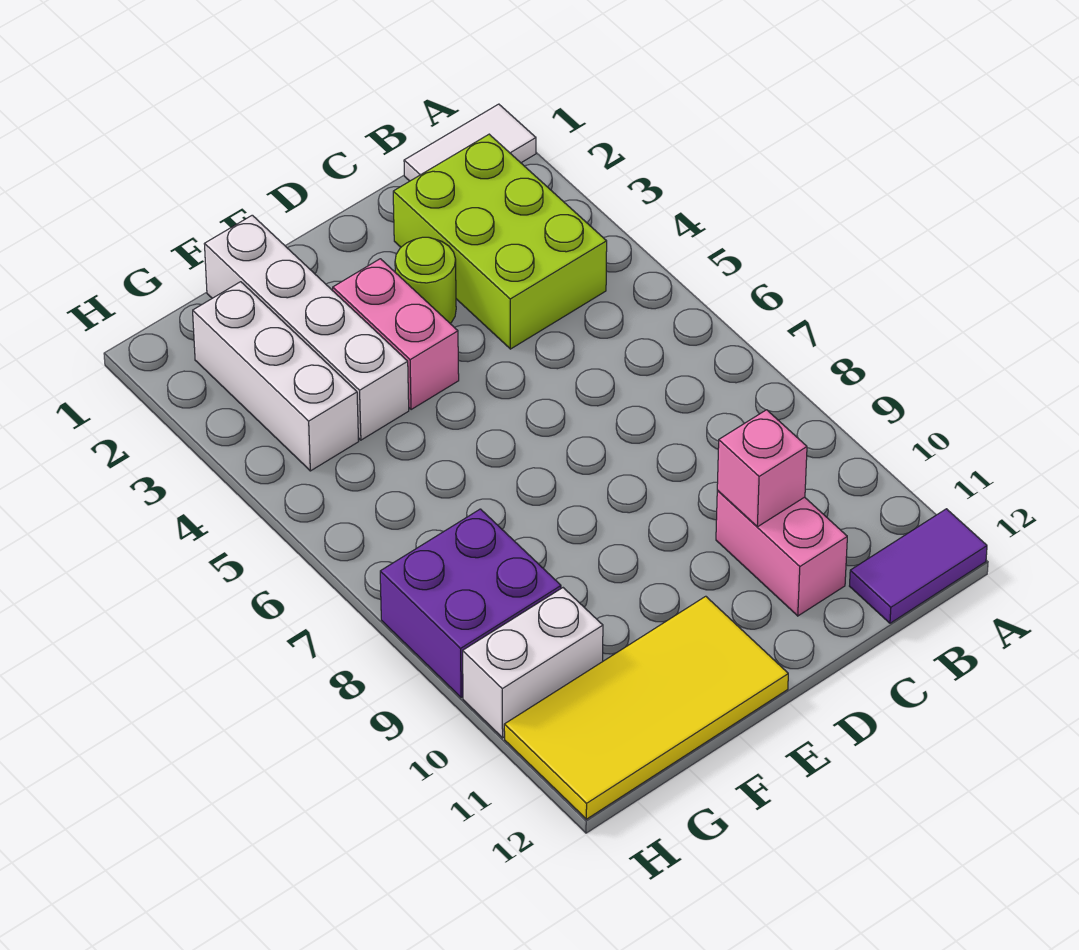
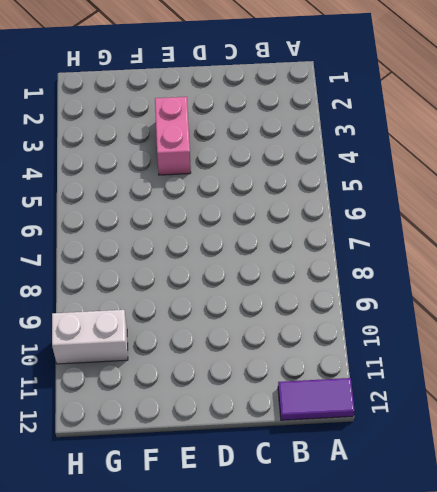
none -> white tile A1:B1 level 1
none -> lime brick B2:C4 level 1
none -> pink brick C10:C11 level 1

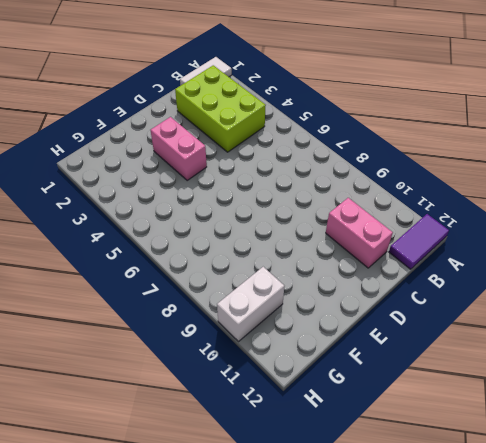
none -> lime round brick D3 level 1
none -> yellow tile E11:H12 level 1
none -> white brick F1:F4 level 1

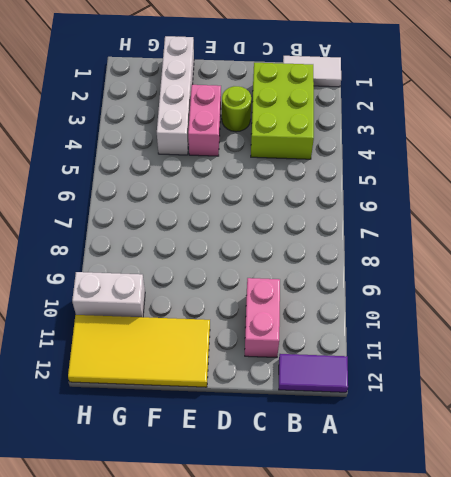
none -> white brick G2:G4 level 1
none -> purple brick G8:H9 level 1
none -> pink brick C10 level 2

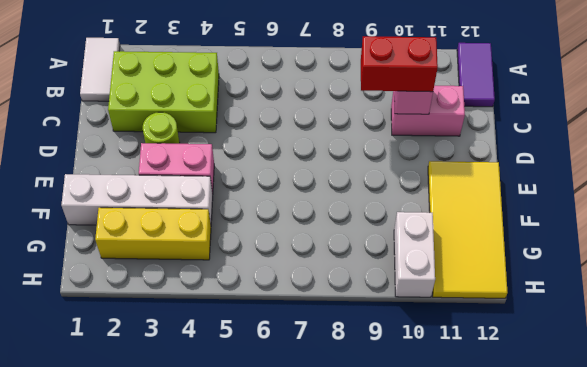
red brick C9:C10 level 3 -> none
yellow brick G2:G4 level 1 -> white brick G2:G4 level 1
none -> purple brick G8:H9 level 1

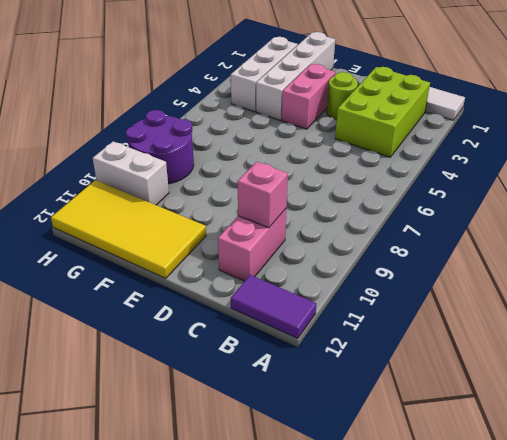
purple round brick G8:H9 level 1 -> purple brick G8:H9 level 1

